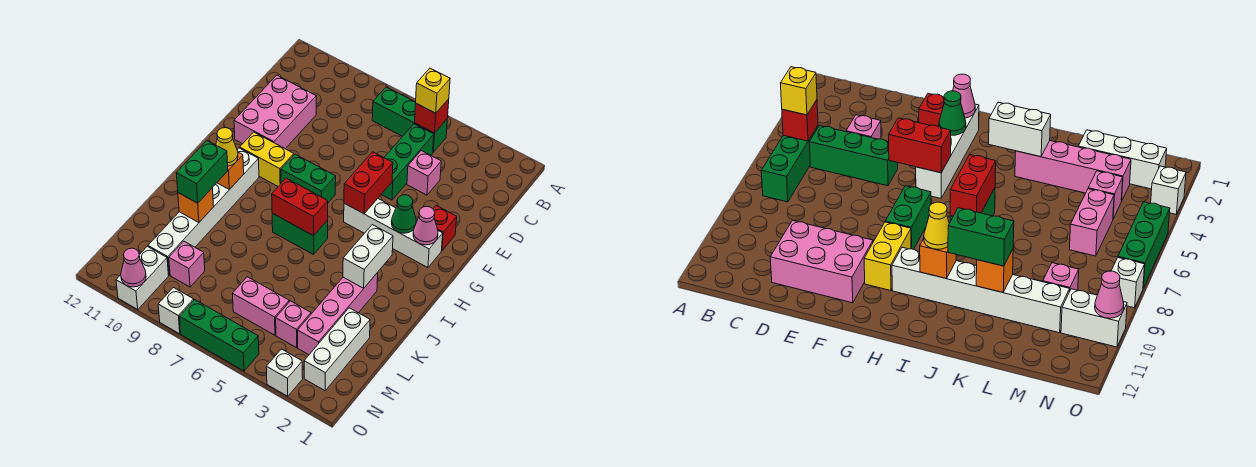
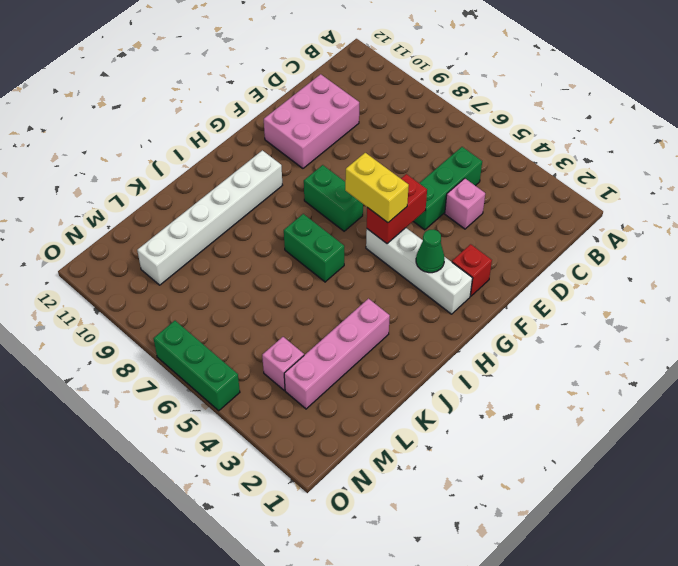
yellow brick G5:G6 level 3 -> yellow brick G9:G10 level 1
none -> green brick B5:B7 level 1
none -> white brick L2:N2 level 1
none -> pink brick M5:M6 level 1
none -> pink brick M9 level 1

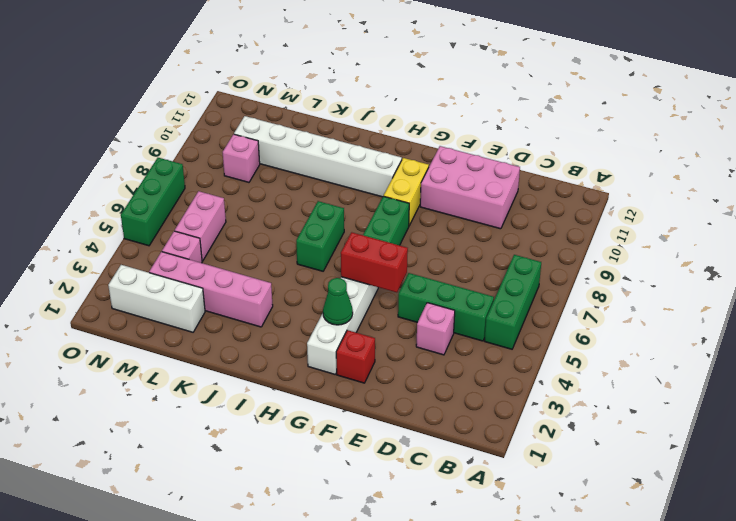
none -> white brick N10:O10 level 1
none -> white brick O3 level 1
none -> white brick O8 level 1
none -> red brick B5 level 2

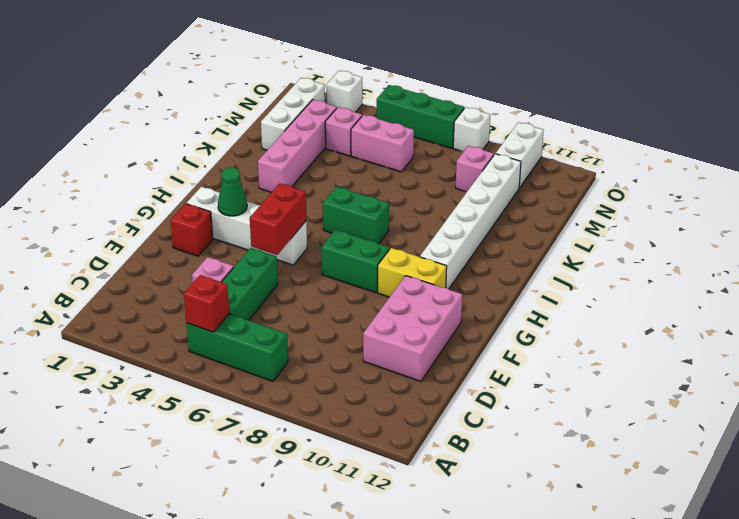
none -> pink cone G2 level 2
none -> white brick I3:J3 level 2
none -> red brick I6:I7 level 2
none -> orange brick I10 level 2

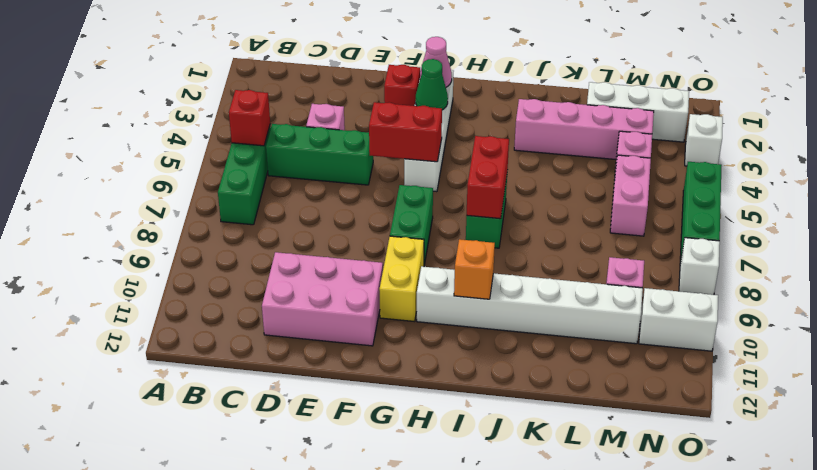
none -> white brick I3:J3 level 2
none -> orange brick K10 level 2
none -> pink cone O10 level 2
none -> yellow brick B5 level 3

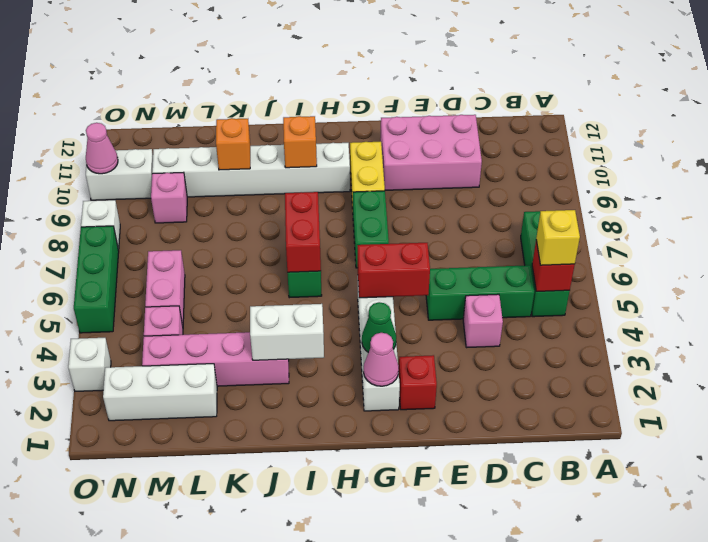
none -> yellow cone I10 level 3
none -> green brick J10:K10 level 3

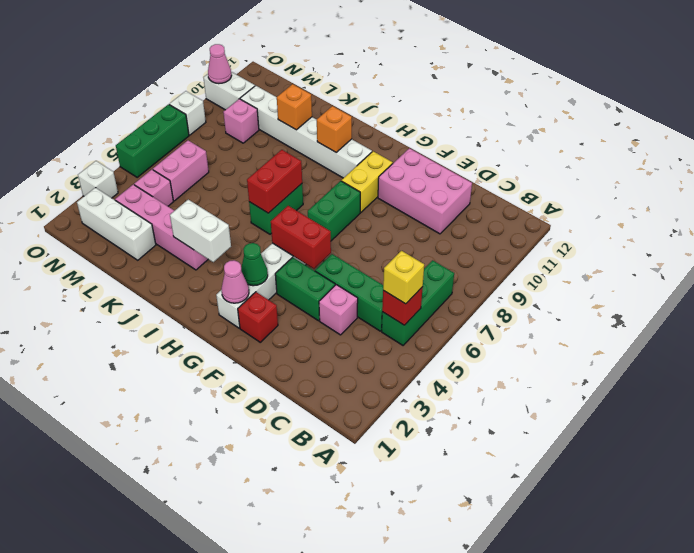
green brick E4:F4 level 1 -> green brick J10:K10 level 3
none -> yellow cone I10 level 3

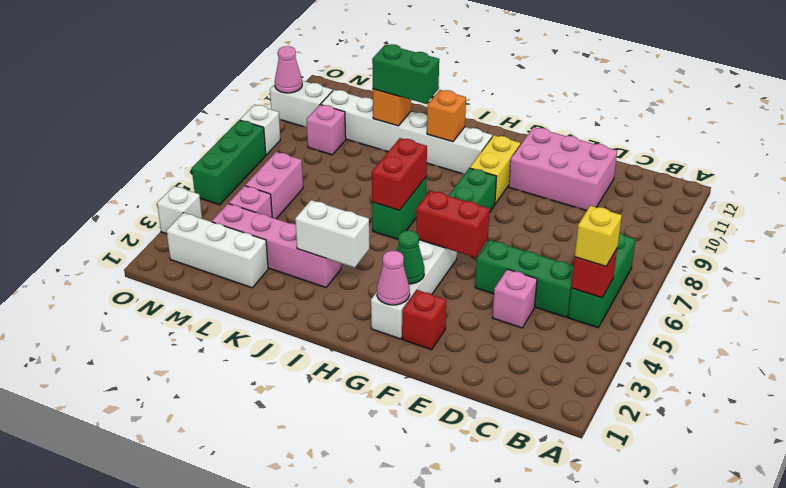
none -> yellow cone I10 level 3

